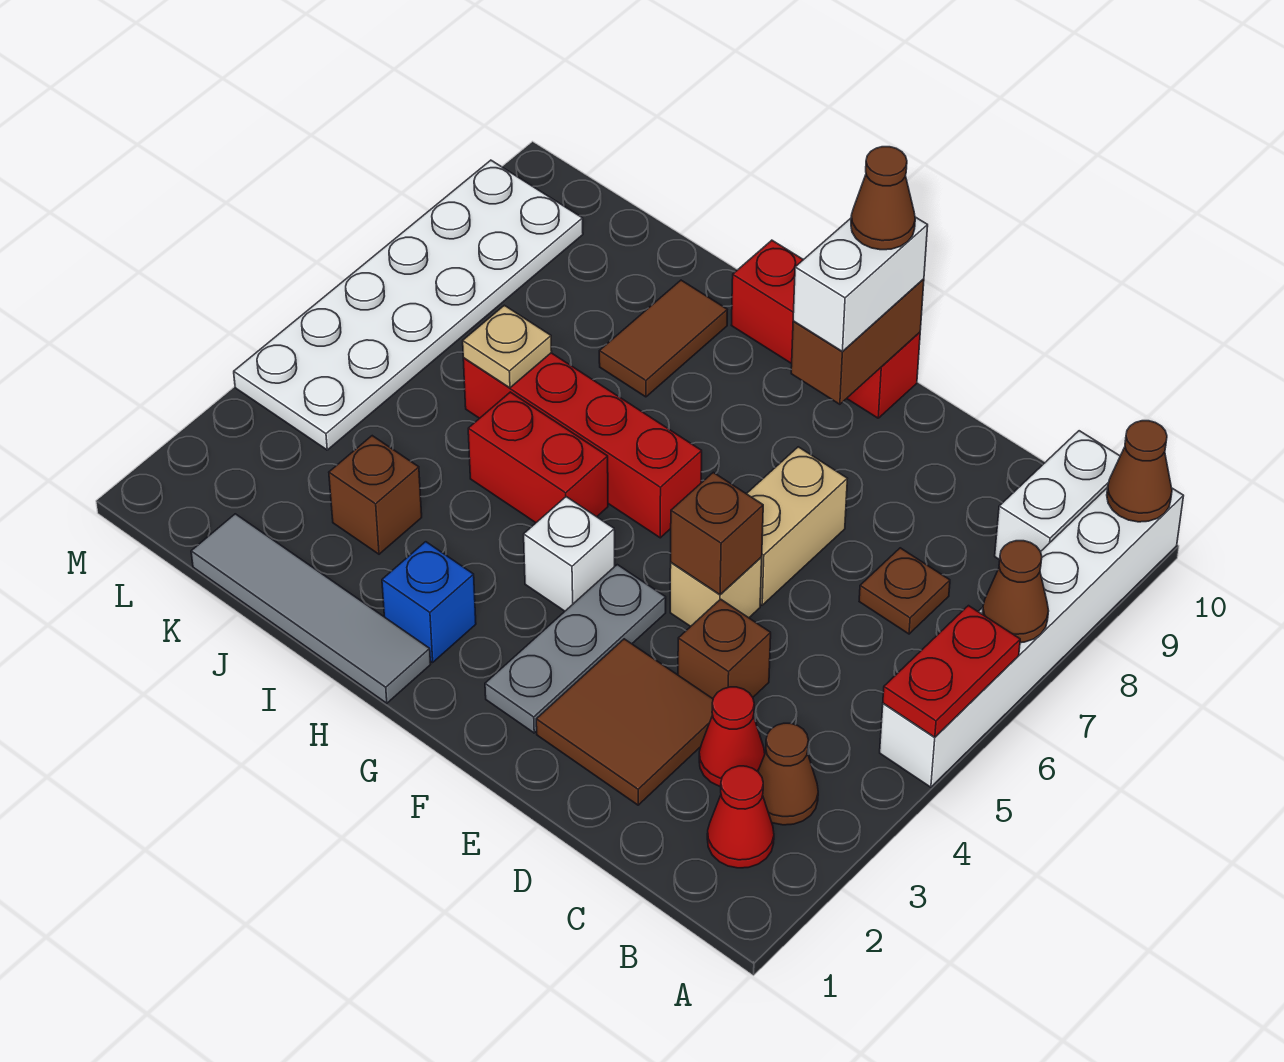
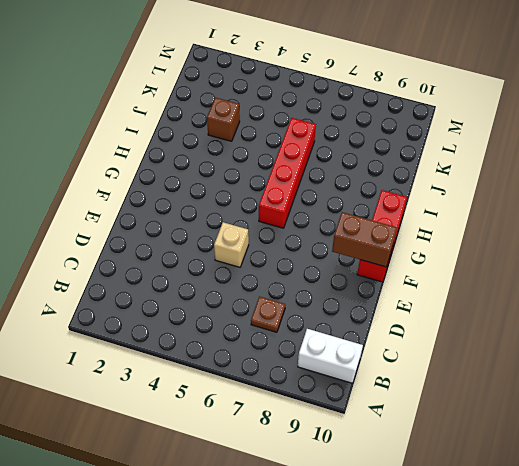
none -> white brick A5:A10 level 1
none -> red cone B2 level 1
none -> brown cone B3 level 1

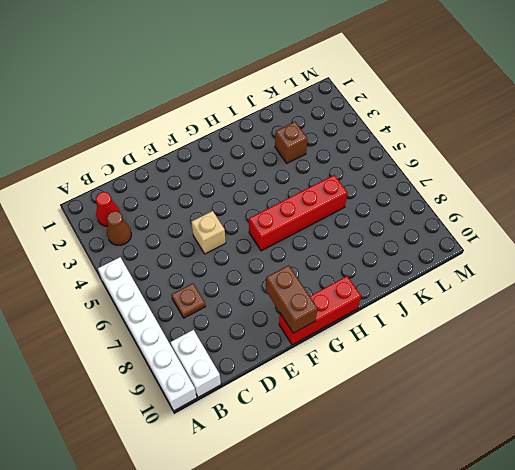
none -> red cone C3 level 1
none -> brown tile D2:E3 level 1
none -> brown brick D4 level 1

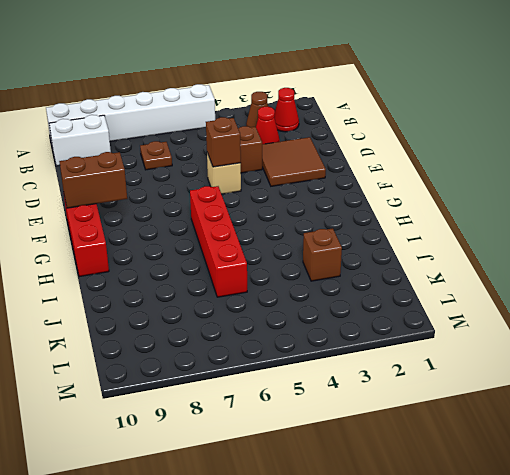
none -> tan brick E6:E7 level 1
none -> grey plate F2:F4 level 1
none -> white brick G4 level 1

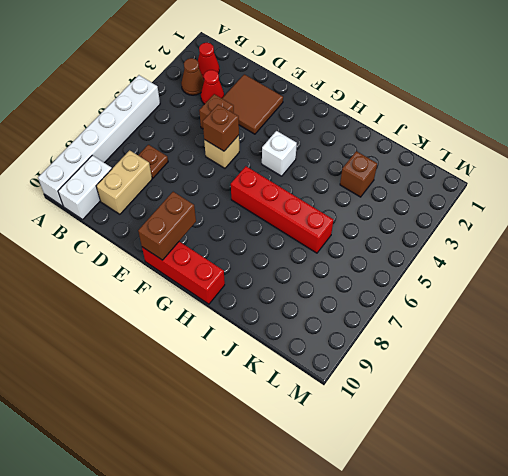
tan brick C8:C9 level 1 -> tan brick E6:E7 level 1
none -> grey plate F2:F4 level 1
none -> grey tile H1:K1 level 1
none -> blue brick H2 level 1

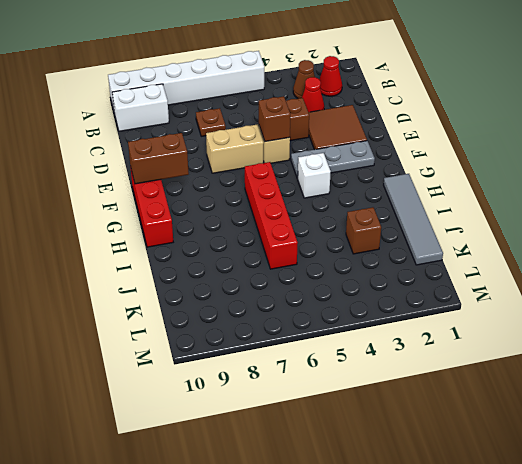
none -> blue brick H2 level 1
none -> red brick H5:I5 level 1
none -> brown tile I8:I9 level 1

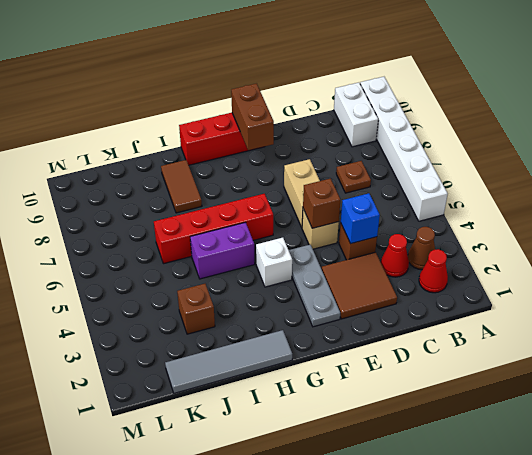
blue brick D4 level 2 -> blue brick H2 level 1
purple brick H5:I5 level 1 -> red brick H5:I5 level 1
none -> white plate L4:M9 level 1
none -> red plate A5:A6 level 2
none -> brown cone A7 level 2

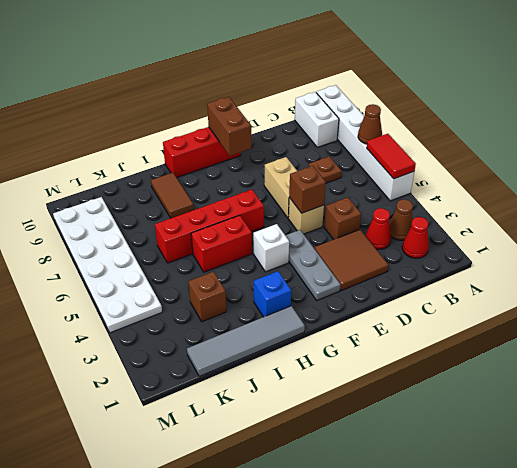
red tile A5:A6 level 2 -> red plate A5:A6 level 2
none -> brown cone A10 level 2
none -> tan plate J6 level 2
none -> white brick F9:F10 level 3

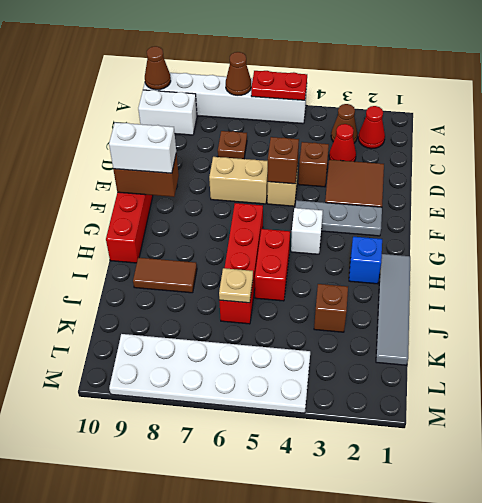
none -> brown cone F10 level 4

